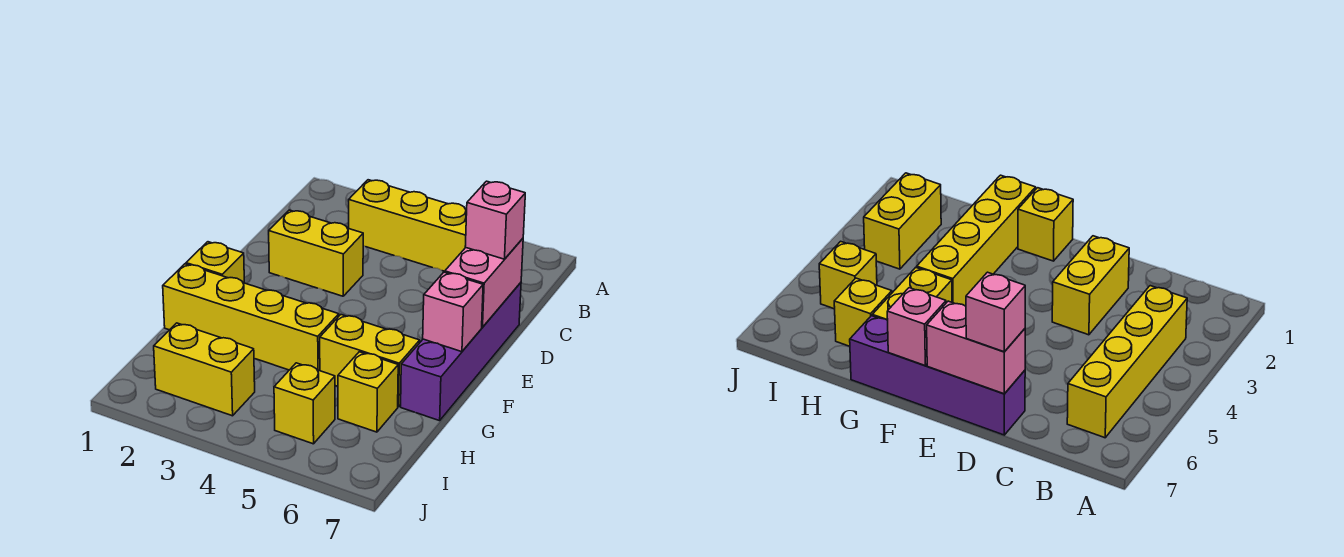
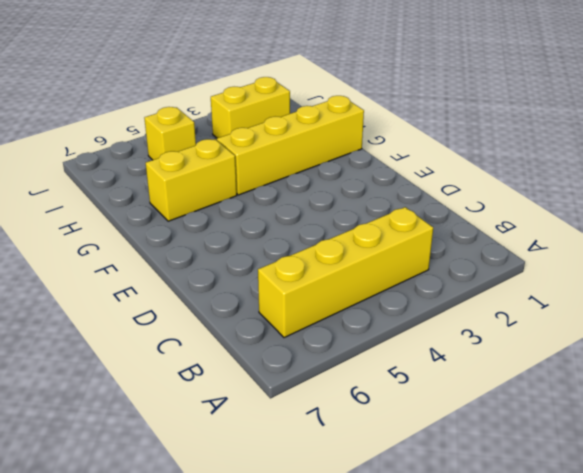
none -> yellow brick D2:D3 level 1
none -> purple brick D7:G7 level 1
none -> yellow brick F1 level 1

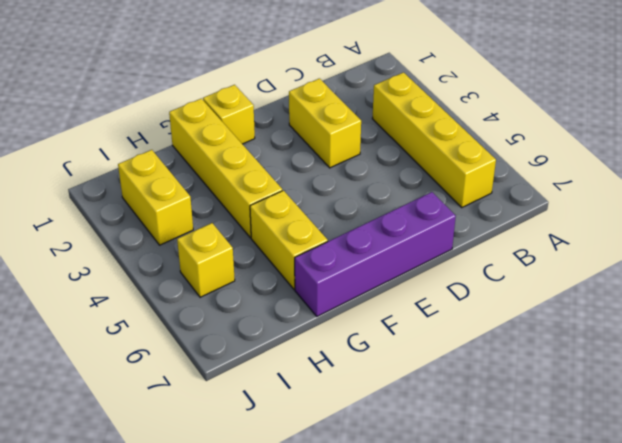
none -> yellow brick H6 level 1
none -> pink brick D7:E7 level 2
none -> pink brick F7 level 2

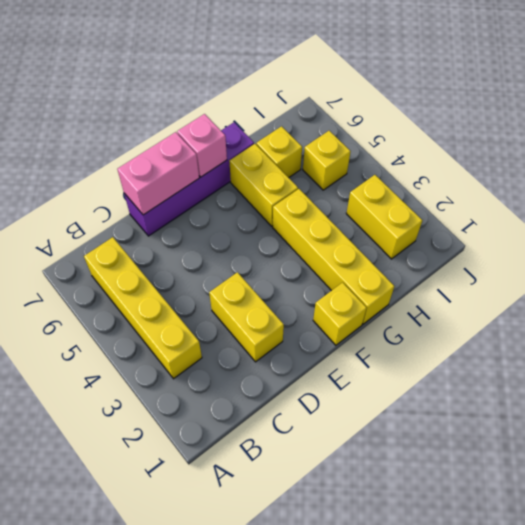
none -> pink brick D7 level 3

